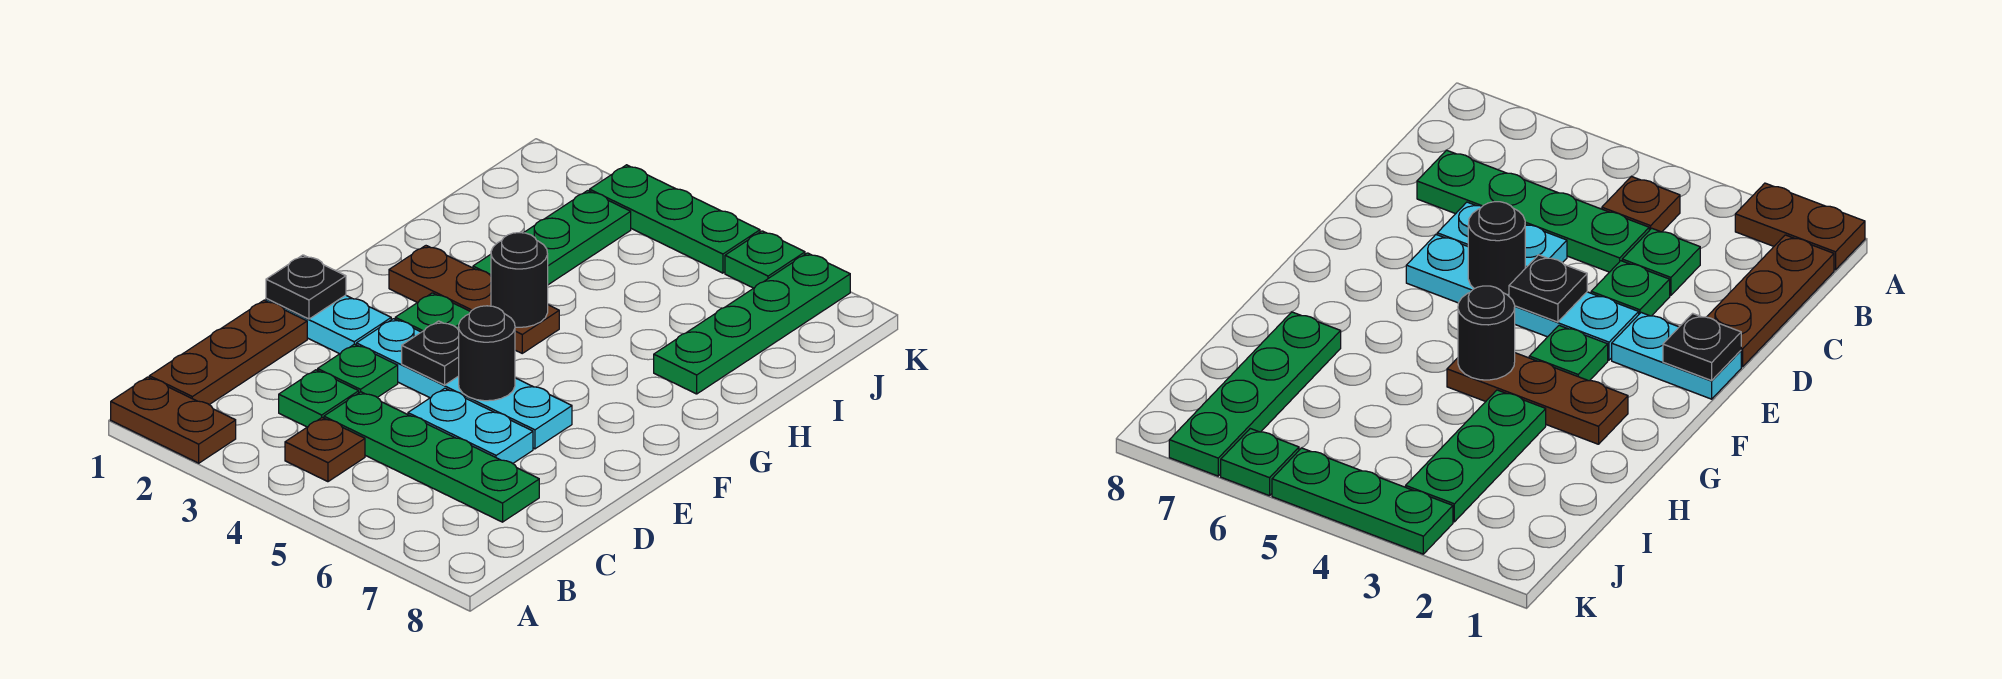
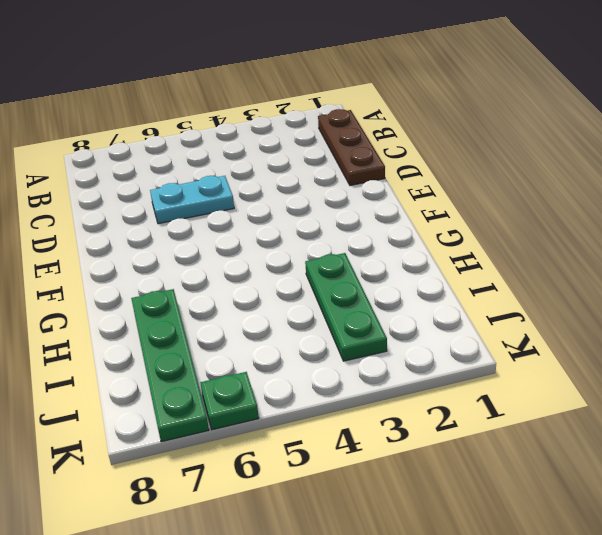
none -> brown plate A1:A2 level 1
none -> brown plate B4 level 1
none -> green plate C3 level 1

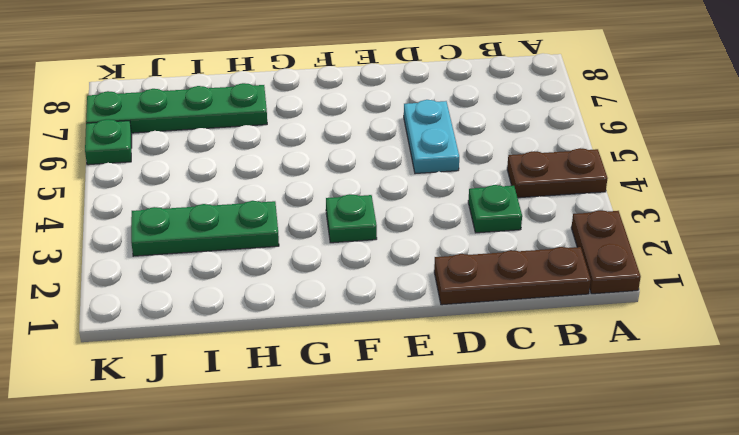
brown plate A4:B4 level 1 -> brown plate B4 level 1
none -> green plate C4:C7 level 1
none -> green plate D3 level 1
none -> cyan plate E1:E2 level 1

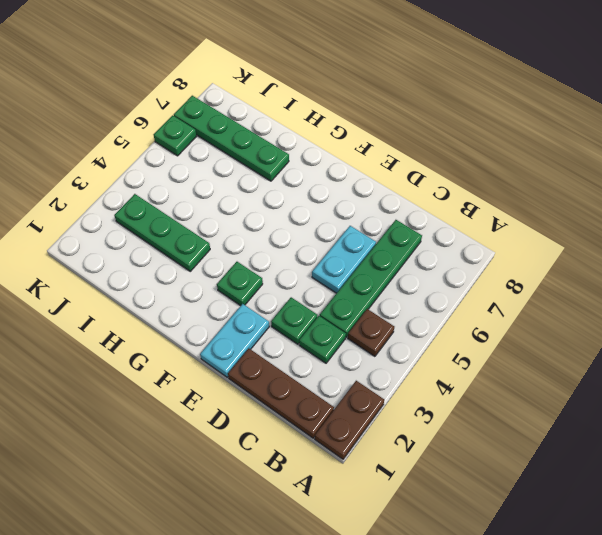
none -> cyan plate E3:E6 level 1
none -> brown plate G2:G4 level 1
none -> green plate K3:K5 level 1

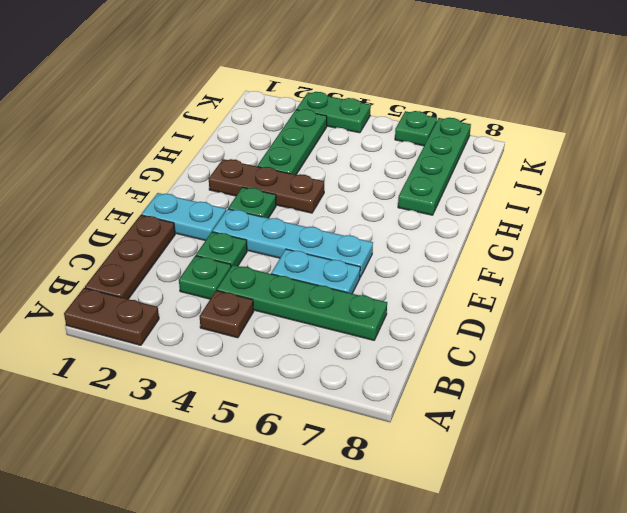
green plate K3:K4 level 1 -> green plate K3:K5 level 1
none -> black plate E1 level 2
none -> black plate E4 level 2
none -> black round brick E5 level 2

